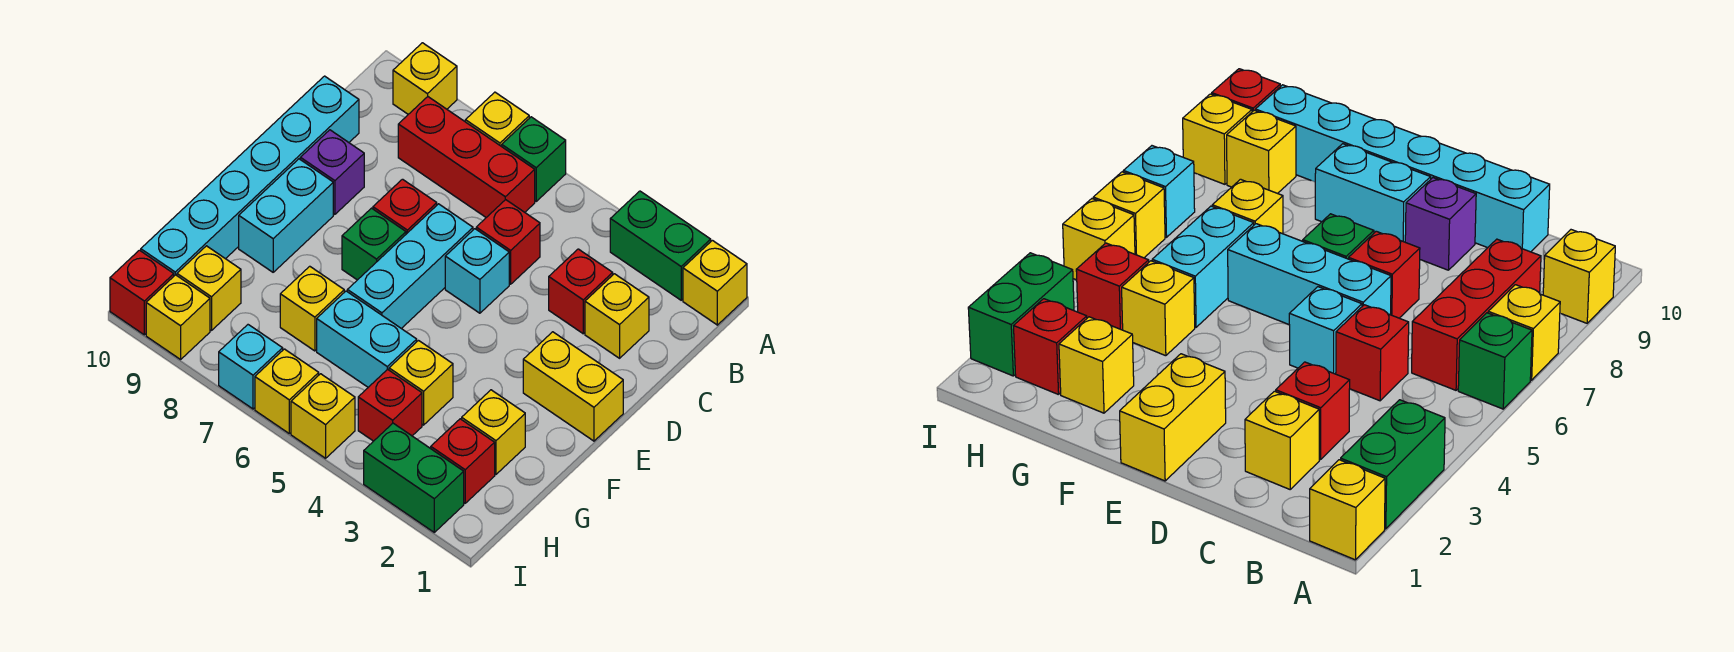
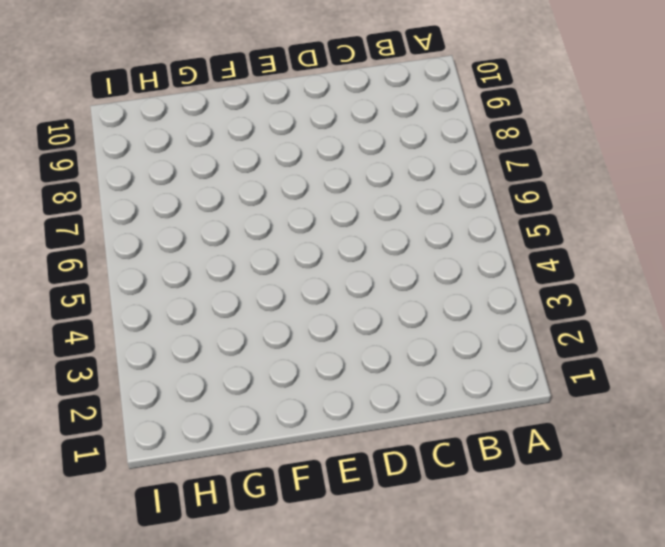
none -> yellow brick A1 level 1
none -> green brick A2:A3 level 1
none -> green brick A6 level 1
none -> yellow brick A7 level 1

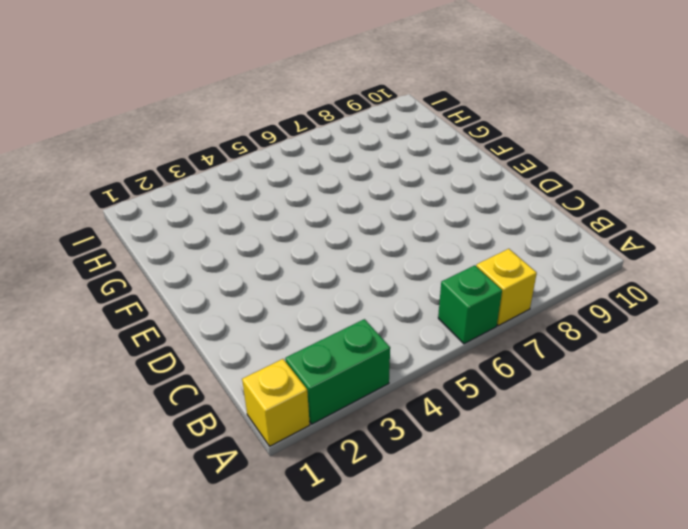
none -> yellow brick A9 level 1
none -> red brick B6:B8 level 1
none -> yellow brick C2 level 1
none -> red brick C3 level 1

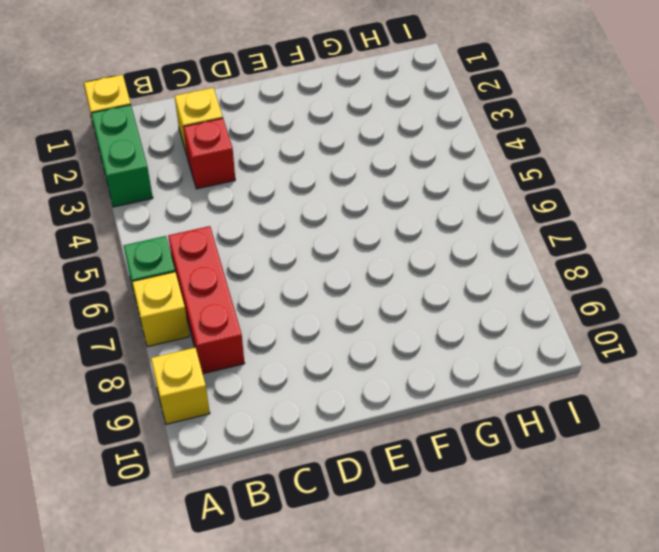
none -> red brick C5 level 1
none -> cyan brick C10:H10 level 1
none -> cyan brick D5 level 1
none -> cyan brick D6:F6 level 1

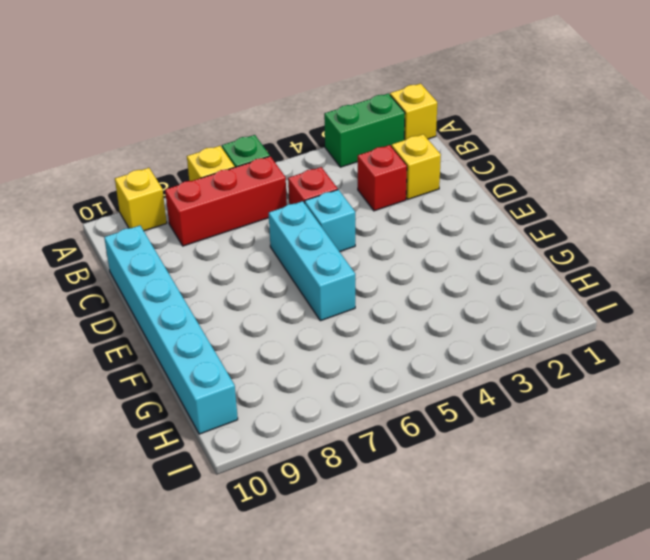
none -> red brick D7 level 1
none -> purple brick D9 level 1
none -> yellow brick E1:E2 level 1
none -> green brick E7 level 1

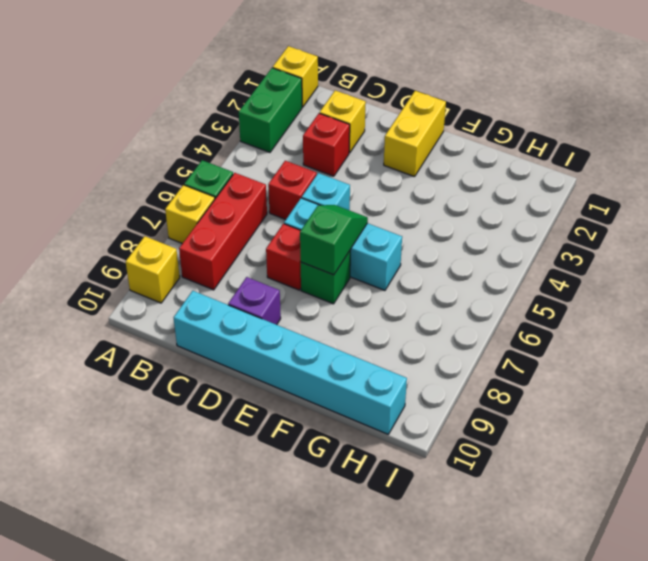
green slope E6:E7 level 2 top 7 -> none
none -> cyan brick E9:F9 level 1
none -> yellow brick G2 level 1
none -> yellow brick G4 level 1
none -> cyan brick G5:G6 level 1

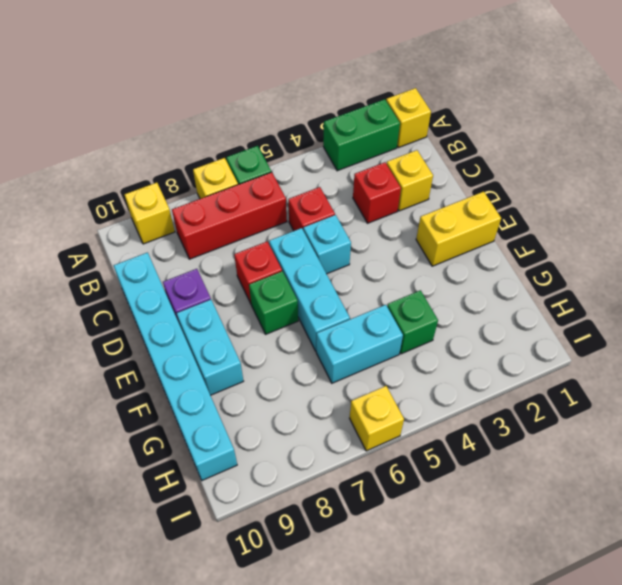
green brick G4 level 1 -> yellow brick G4 level 1
none -> yellow brick G2 level 1
none -> yellow brick G7 level 1
none -> red brick H2 level 1
none -> red brick H4 level 1

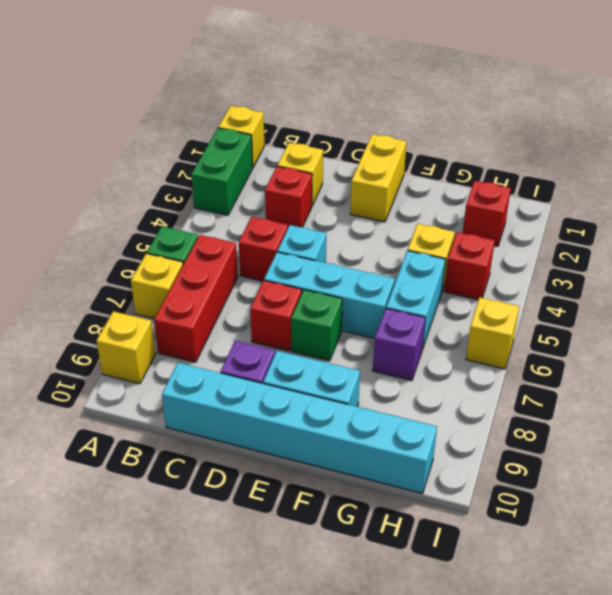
purple brick G7 level 1 -> yellow brick G7 level 1
none -> yellow brick G2 level 1
none -> yellow brick H9 level 1
none -> green brick I2:I3 level 1
none -> yellow brick I5 level 1

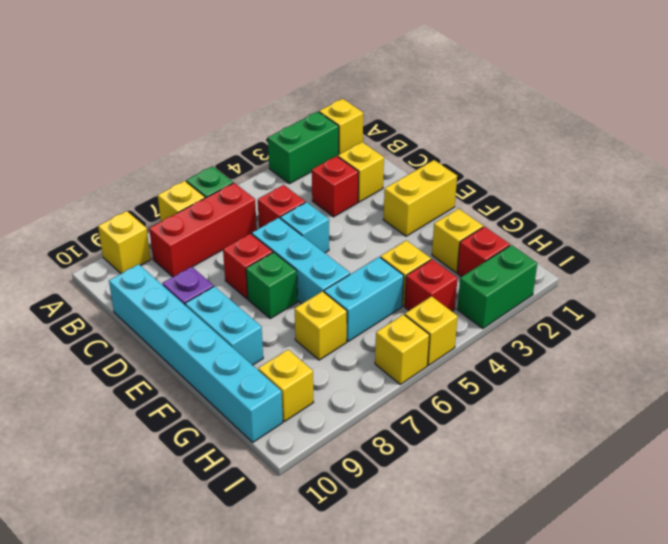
none -> cyan brick I7 level 1
none -> yellow brick I9 level 1
none -> red brick I10 level 1

